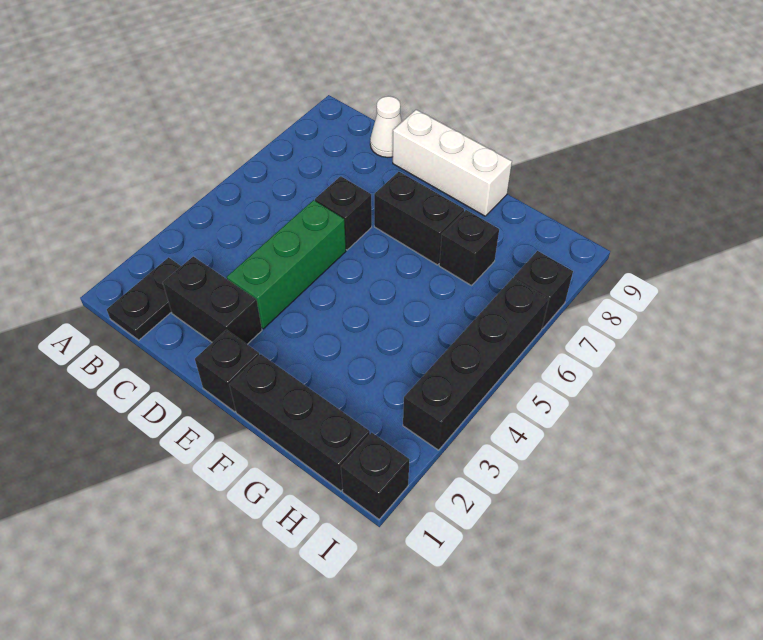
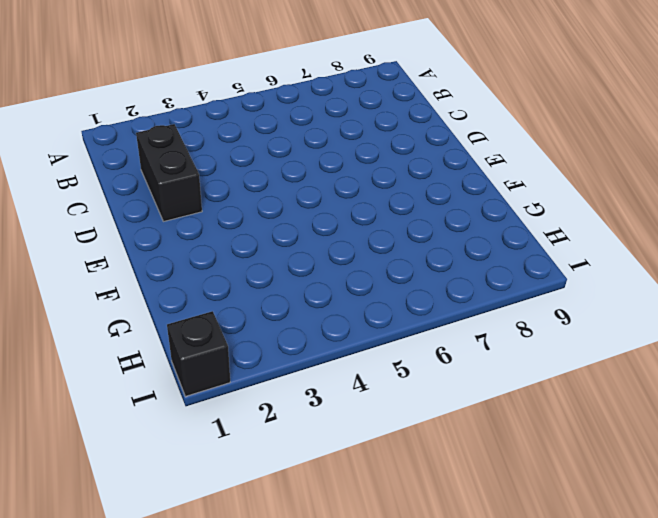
none -> black plate B1:B2 level 1
none -> white cone C9 level 1
none -> green brick D3:D5 level 1

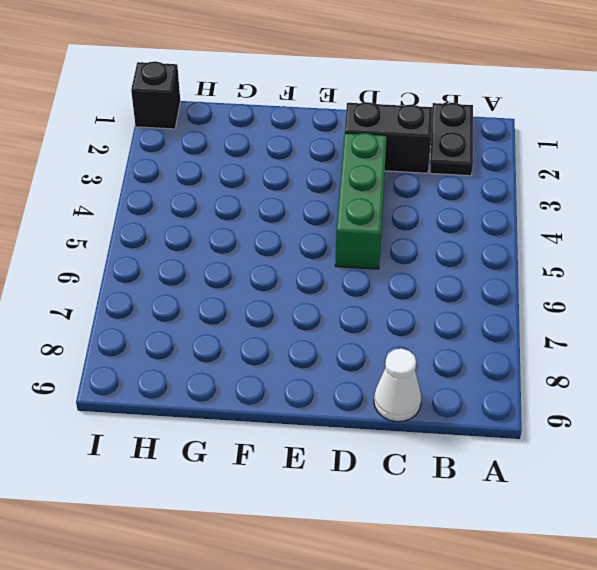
none -> black brick D6 level 1
none -> white brick D9:F9 level 1
none -> black brick E1 level 1

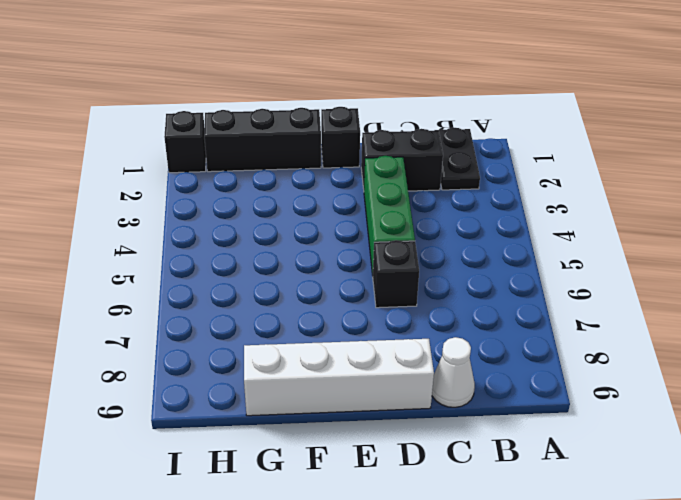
white brick D9:G9 level 1 -> white brick D9:F9 level 1
none -> black brick E7:F7 level 1
none -> black brick G7 level 1
none -> black brick I3:I6 level 1

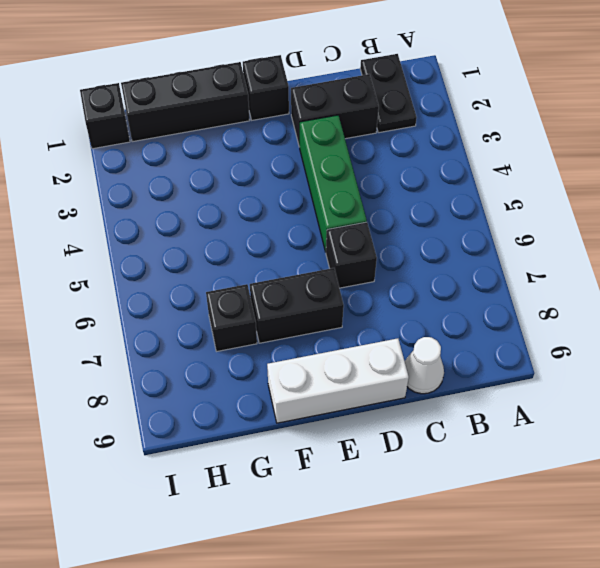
none -> black brick I3:I6 level 1
none -> black brick I7 level 1

